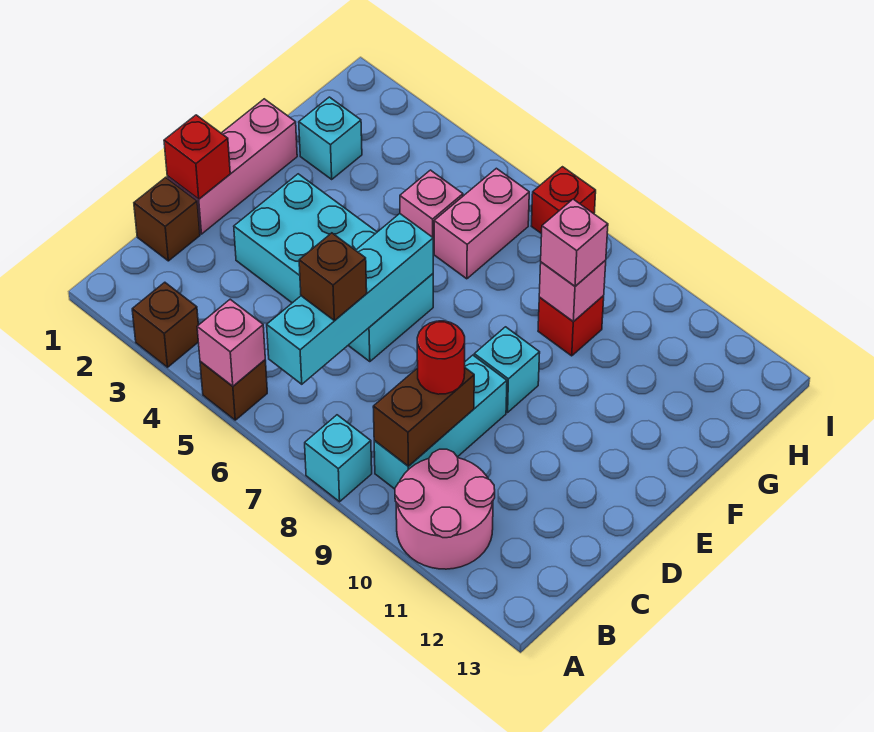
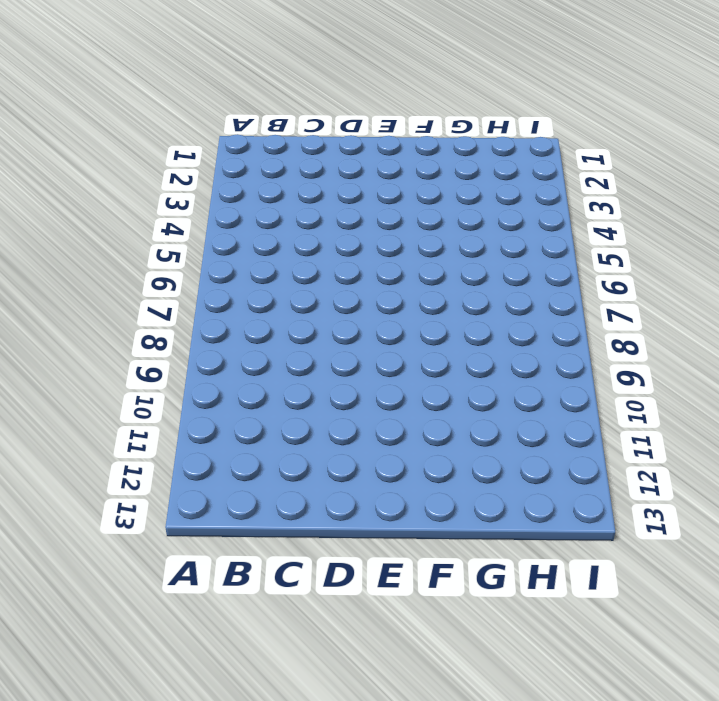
none -> brown brick A3 level 1
none -> brown brick A5 level 1
none -> cyan brick A8 level 1

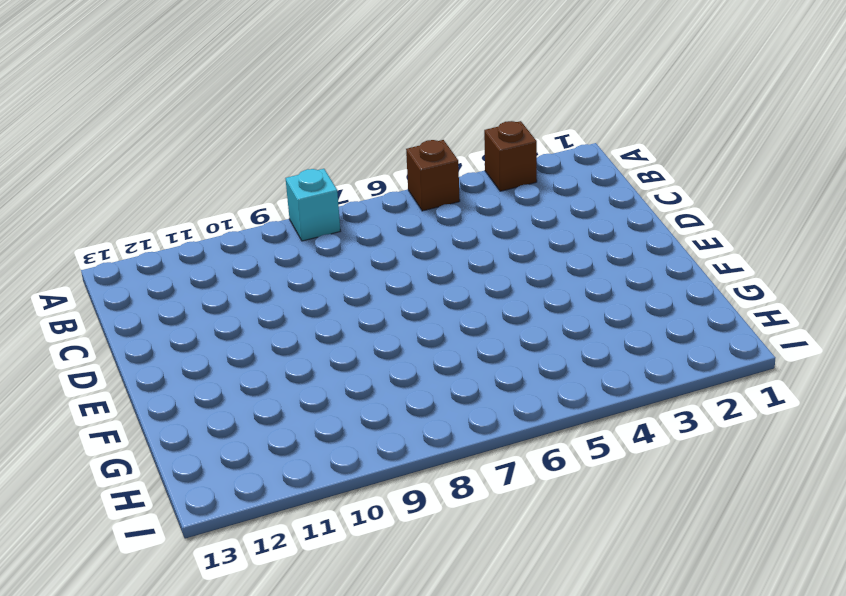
none -> pink round brick A10:B11 level 1
none -> cyan brick B9:D9 level 1
none -> brown brick C1 level 1

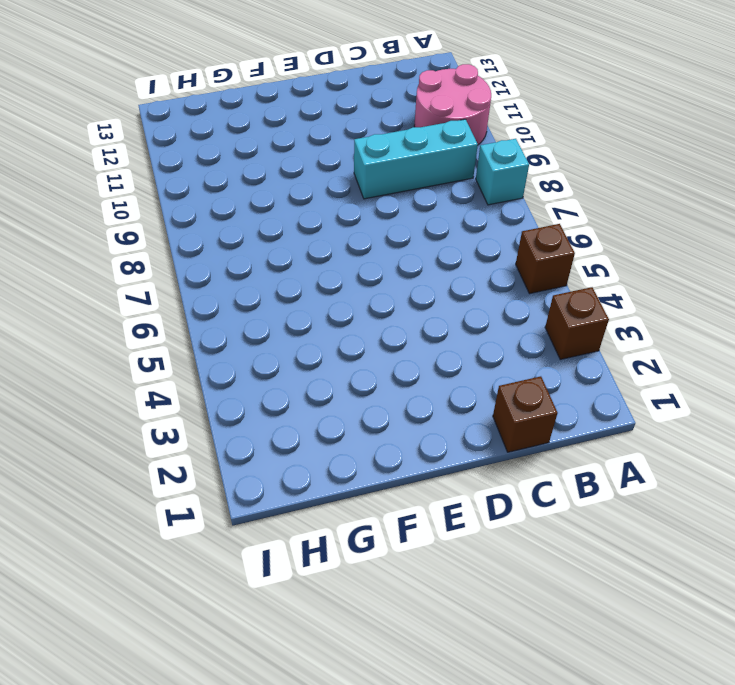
none -> pink brick D1:F1 level 1
none -> cyan brick D3:E6 level 1
none -> cyan brick E9 level 1

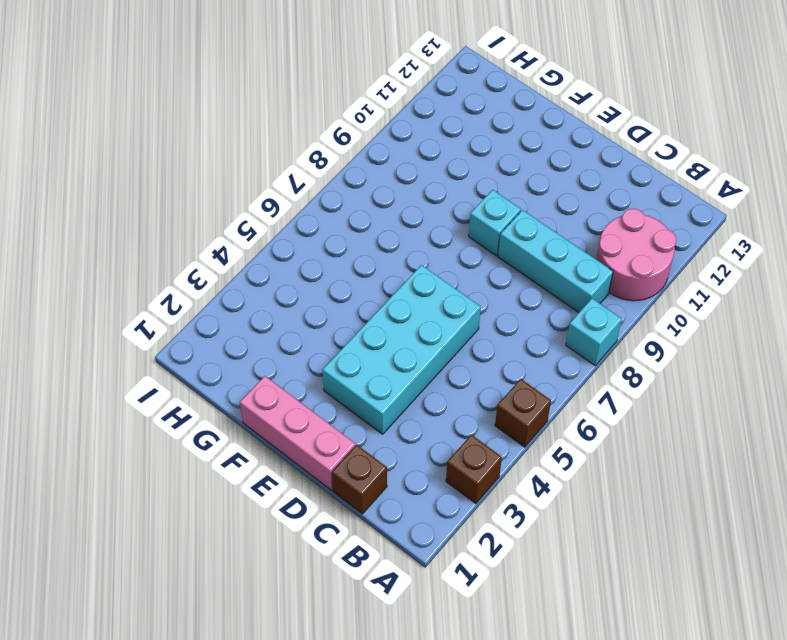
none -> cyan brick G2 level 1
none -> pink brick G5 level 1
none -> pink brick G6:H6 level 1

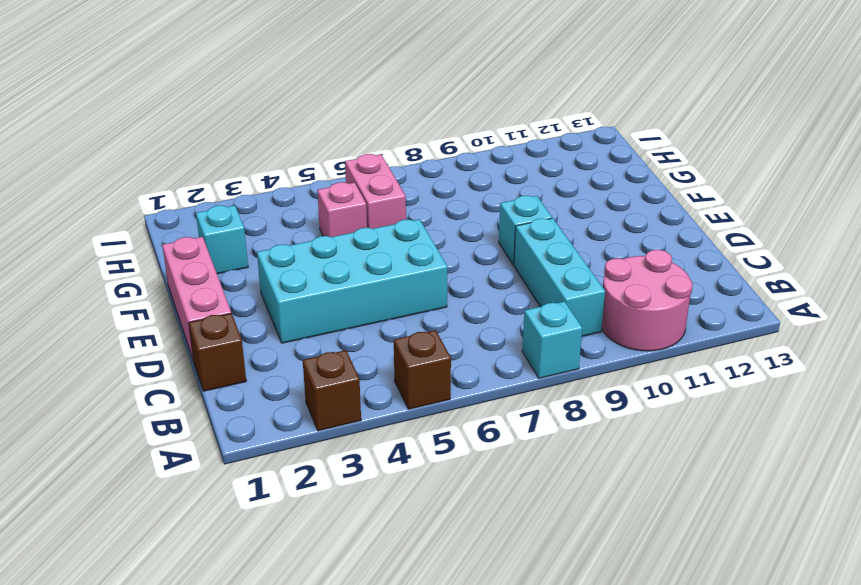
none -> red brick G9 level 1
none -> red brick I7 level 1
none -> pink brick A5 level 2

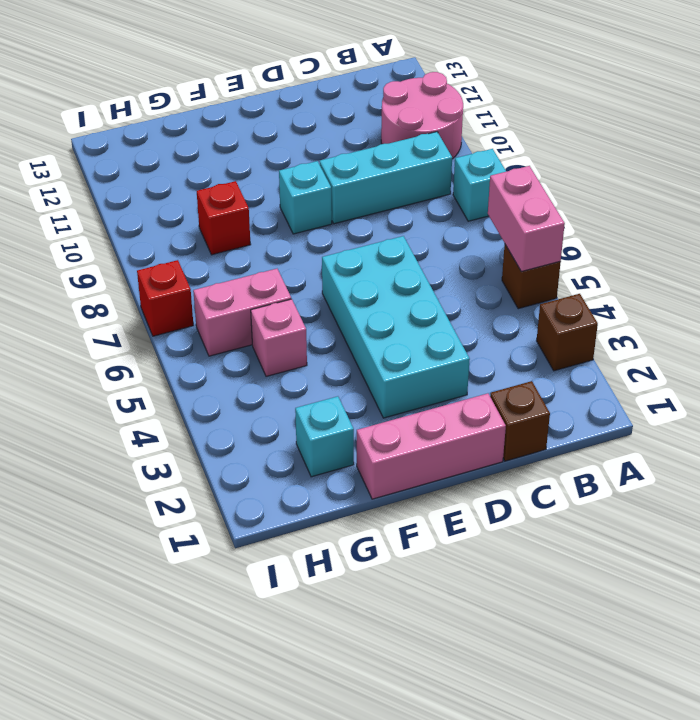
pink brick A5:A6 level 2 -> pink brick A5 level 2
none -> cyan brick B6:E6 level 2
none -> brown brick B9:C9 level 2
none -> red brick D1 level 2

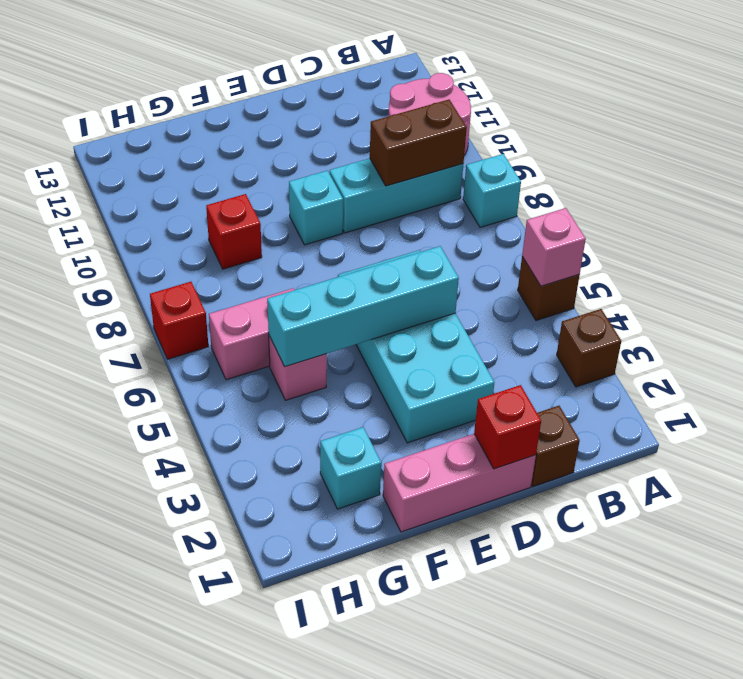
cyan brick D5:G5 level 2 -> cyan brick B6:E6 level 2
none -> pink brick G9 level 2
none -> brown brick C6 level 3
none -> red round brick C9 level 3

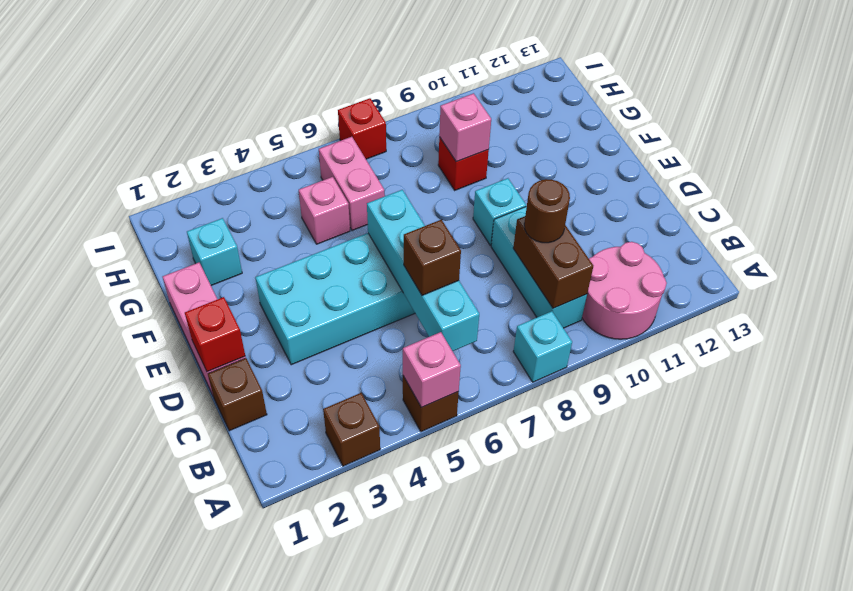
brown round brick C9 level 3 -> red round brick C9 level 3
none -> pink brick G9 level 3

